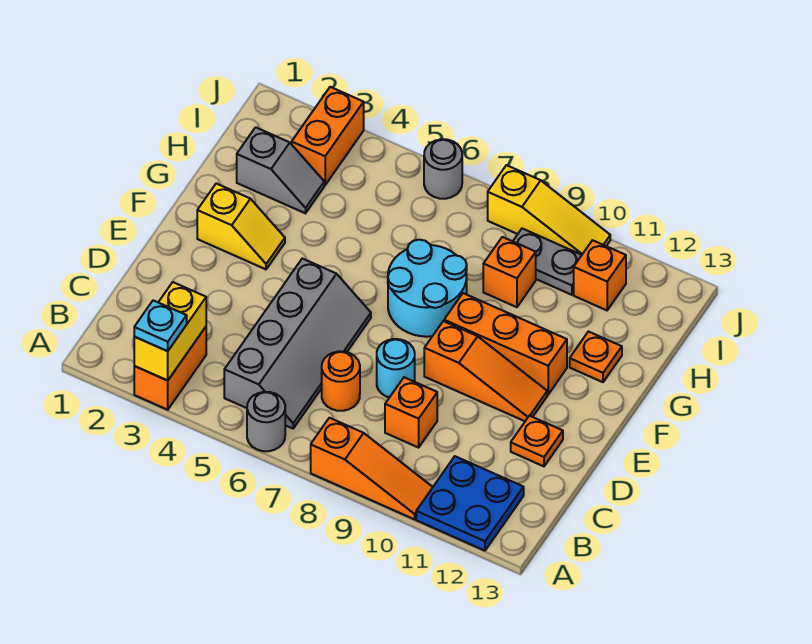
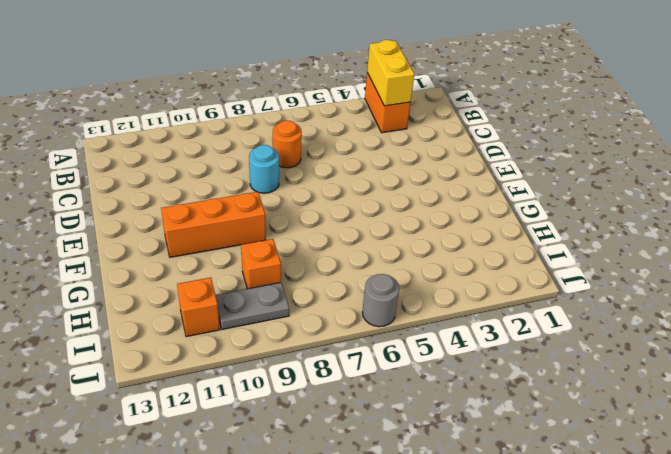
none -> grey round brick A6 level 1
none -> orange slope A8:A10 level 1 top 8
none -> blue plate A11:B12 level 1

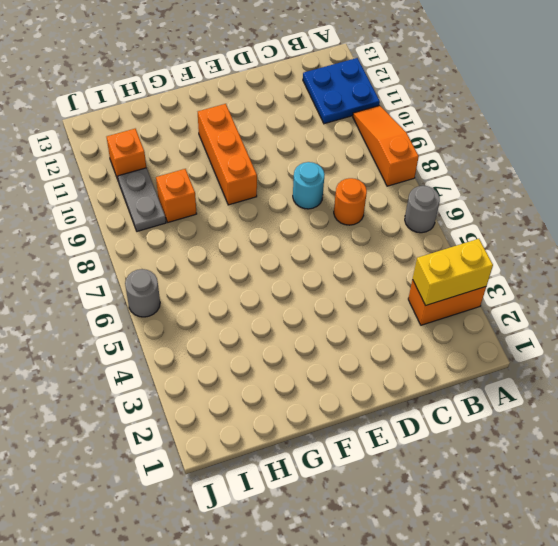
none -> grey slope B5:E6 level 1 top 5
none -> orange brick C9 level 1
none -> orange plate D12 level 1

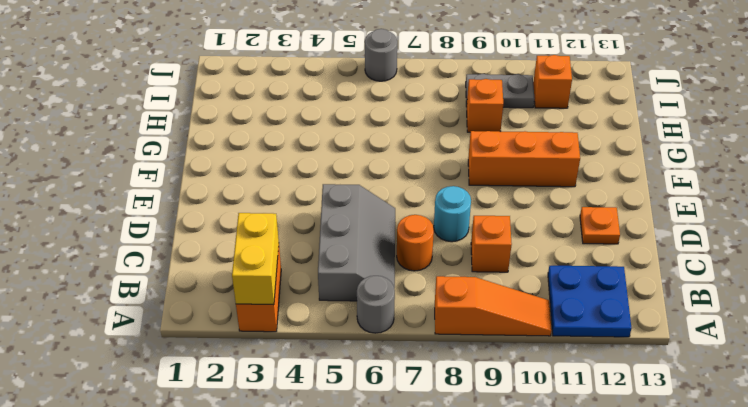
grey slope B5:D6 level 1 top 5 -> grey slope B5:E6 level 1 top 5
none -> orange slope E9:E11 level 1 top 9
none -> yellow slope F2:F3 level 1 top 2
none -> cyan round brick F7:G8 level 1

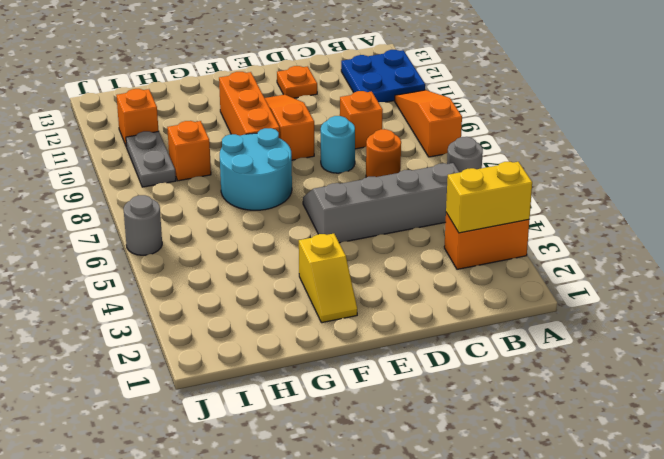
yellow slope F2:F3 level 1 top 3 -> yellow slope F2:F3 level 1 top 2
none -> orange plate G12 level 1
none -> grey slope H2:H3 level 1 top 2
none -> orange brick I3:J3 level 1

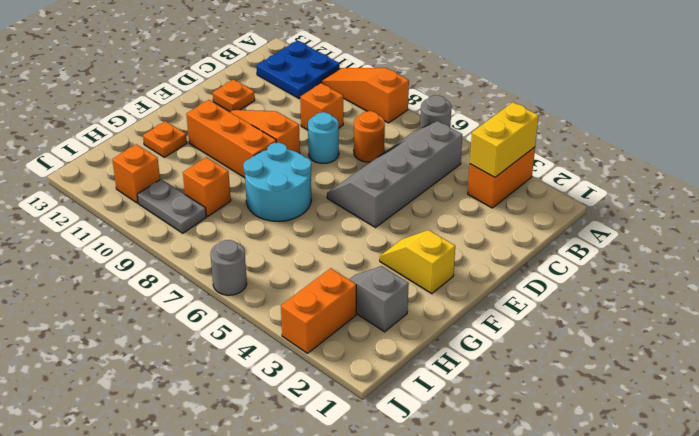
none -> yellow slope J8:J10 level 1 top 8
none -> cyan plate A3 level 3

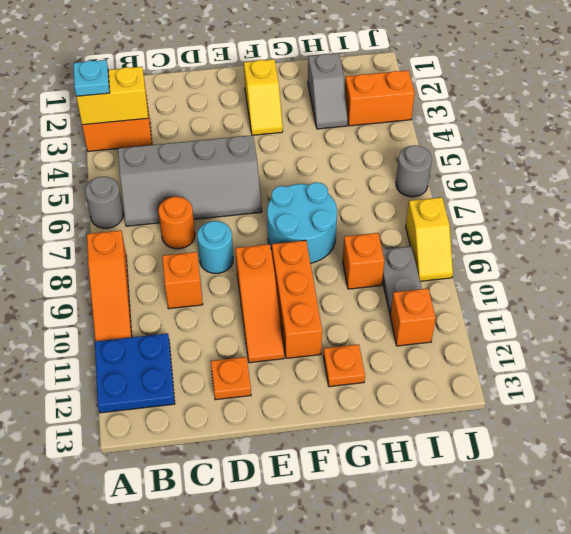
yellow slope J8:J9 level 1 top 8 -> yellow slope J8:J10 level 1 top 8

